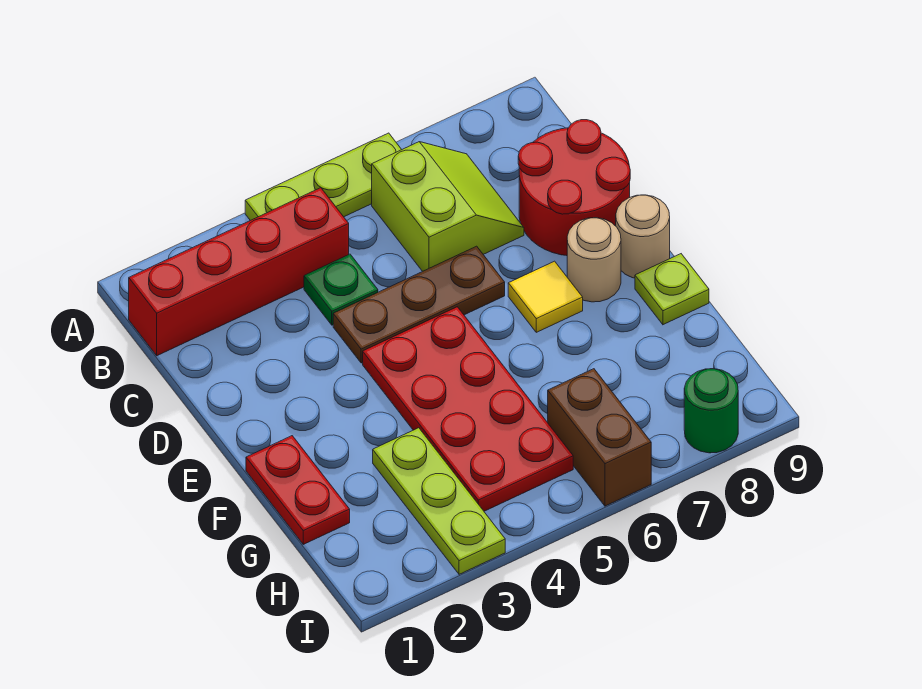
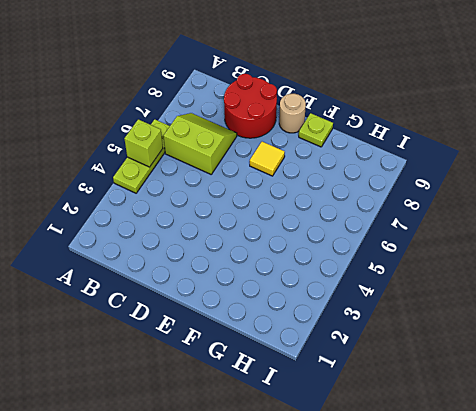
lime brick A5 level 2 -> none
none -> red brick B1:B4 level 1
none -> green plate C4 level 1
none -> brown plate D4:D6 level 1

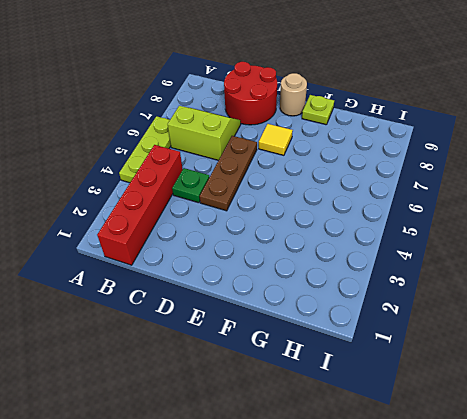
none -> red plate E4:H5 level 1
none -> tan round brick E8 level 1
none -> red plate F1:G1 level 1

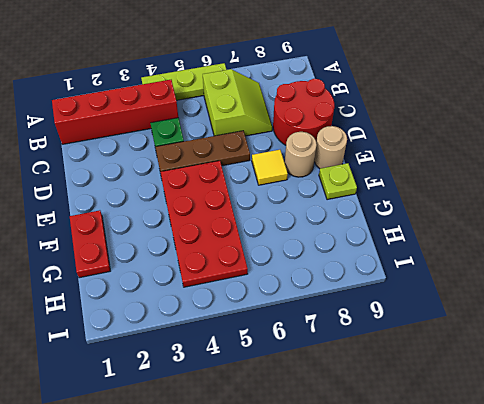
none -> lime plate G3:I3 level 1
none -> brown brick H6:I6 level 1
none -> green round brick I8 level 1

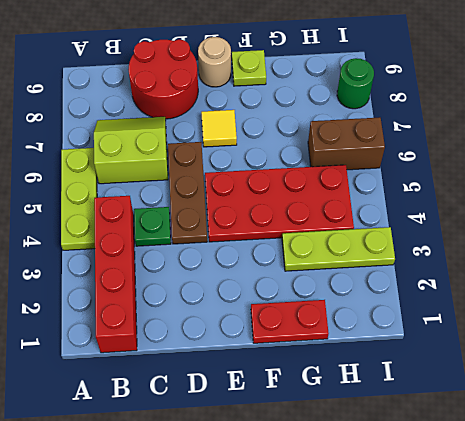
none -> tan round brick E8 level 1

